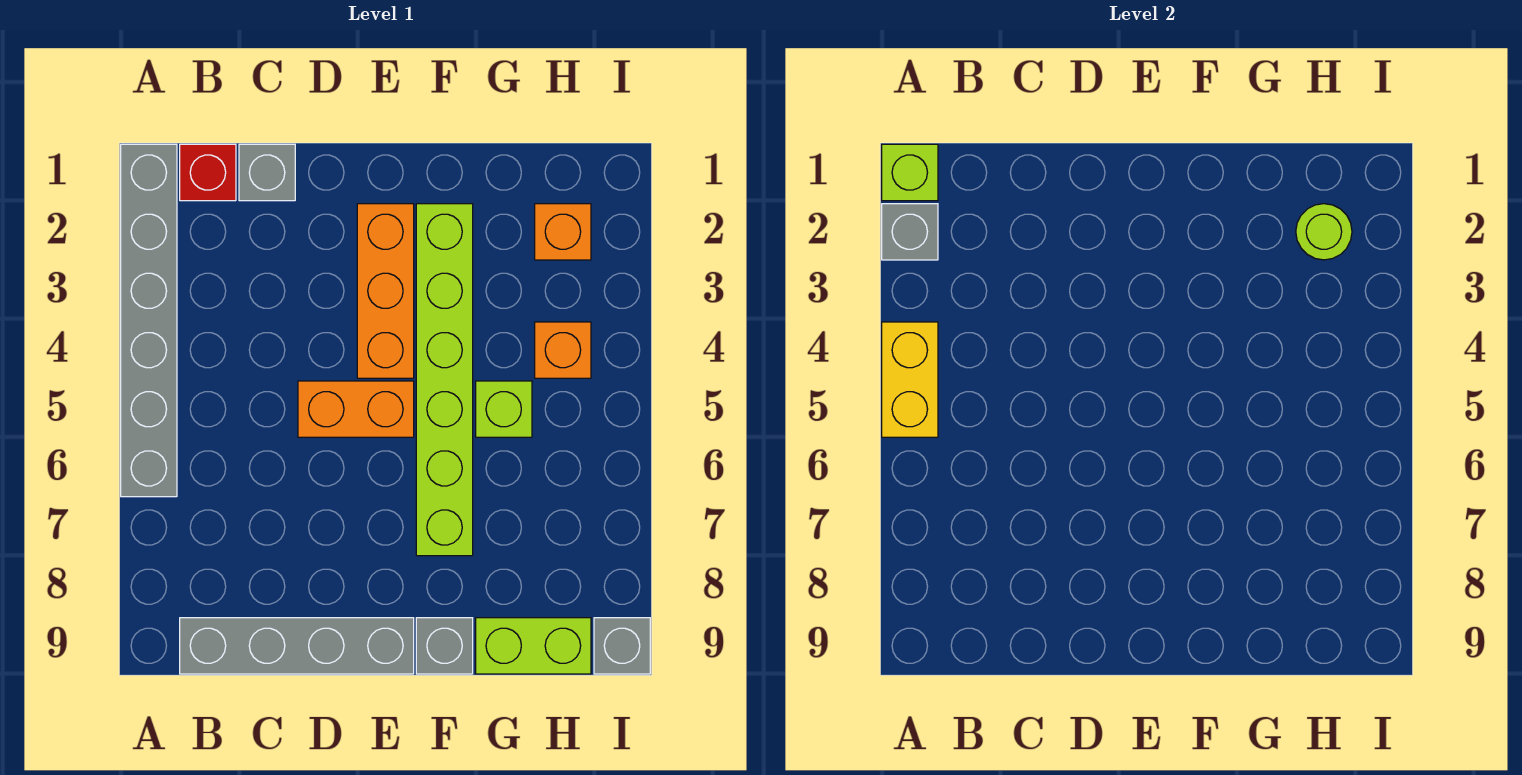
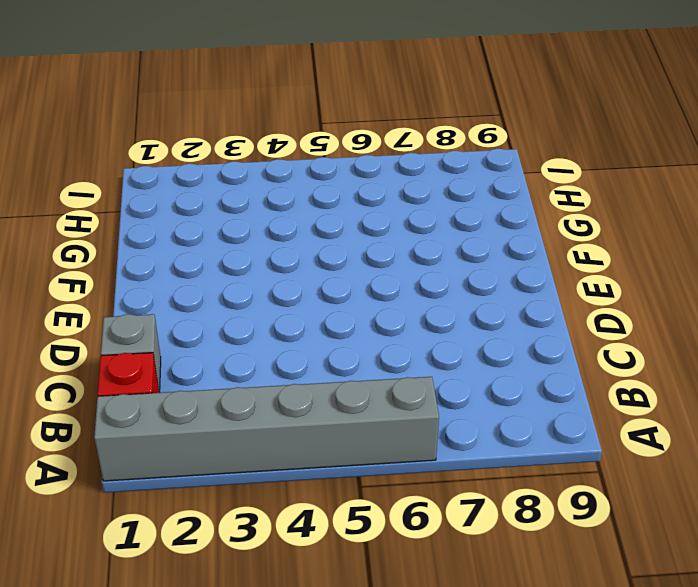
none -> grey brick B9:E9 level 1
none -> orange brick D5:E5 level 1
none -> orange brick E2:E4 level 1

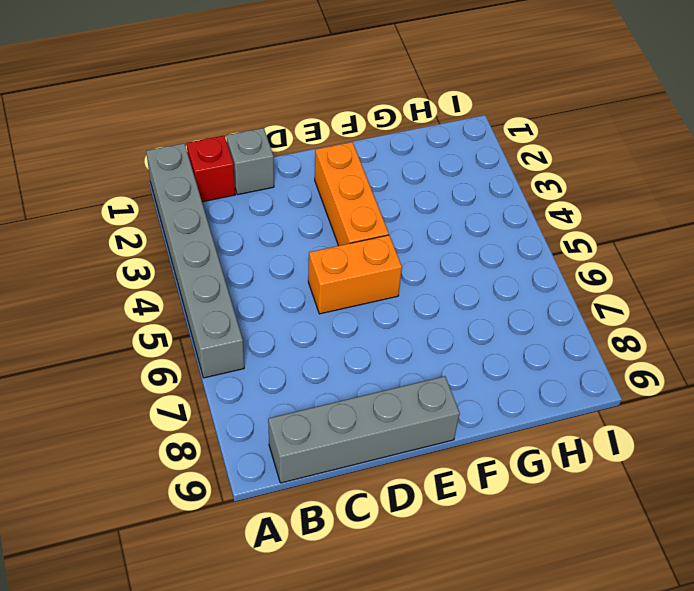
none -> lime brick F2:F7 level 1
none -> grey brick F9 level 1
none -> lime brick G5 level 1

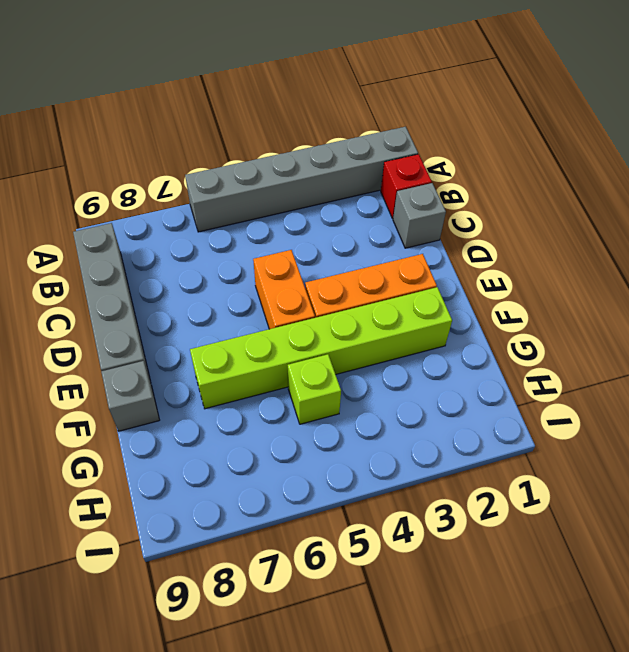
none -> lime brick G9:H9 level 1
none -> orange brick H2 level 1
none -> orange brick H4 level 1

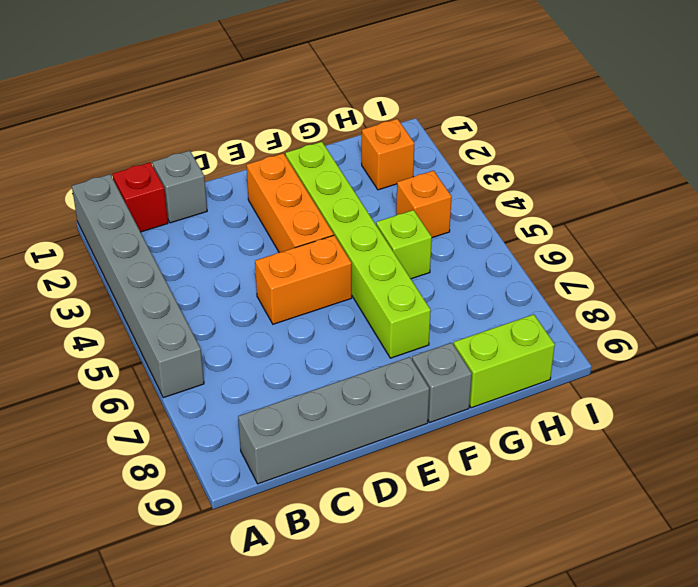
none -> grey brick I9 level 1
none -> lime brick A1 level 2
none -> grey brick A2 level 2

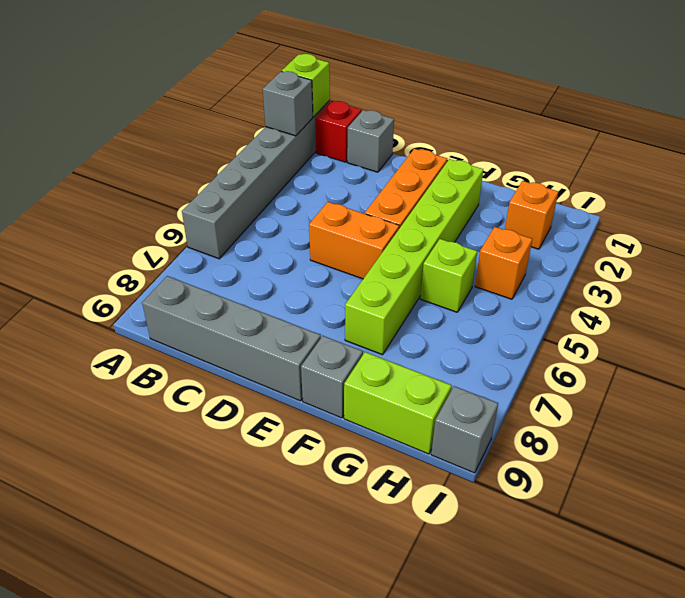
none -> yellow brick A4:A5 level 2
none -> lime round brick H2 level 2

